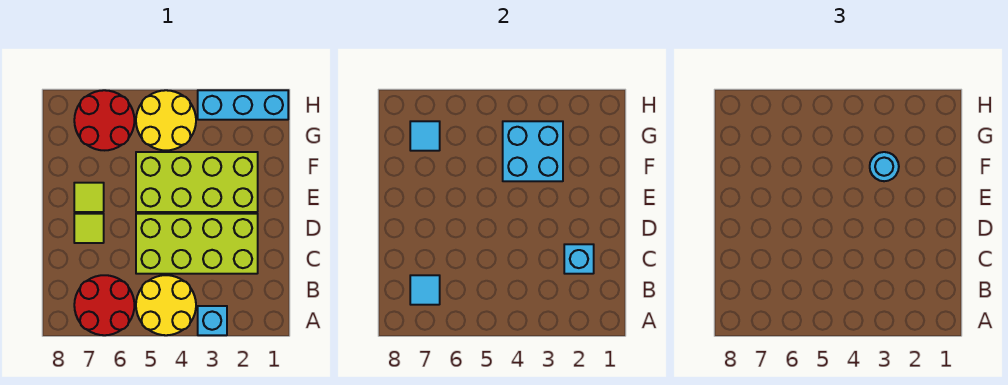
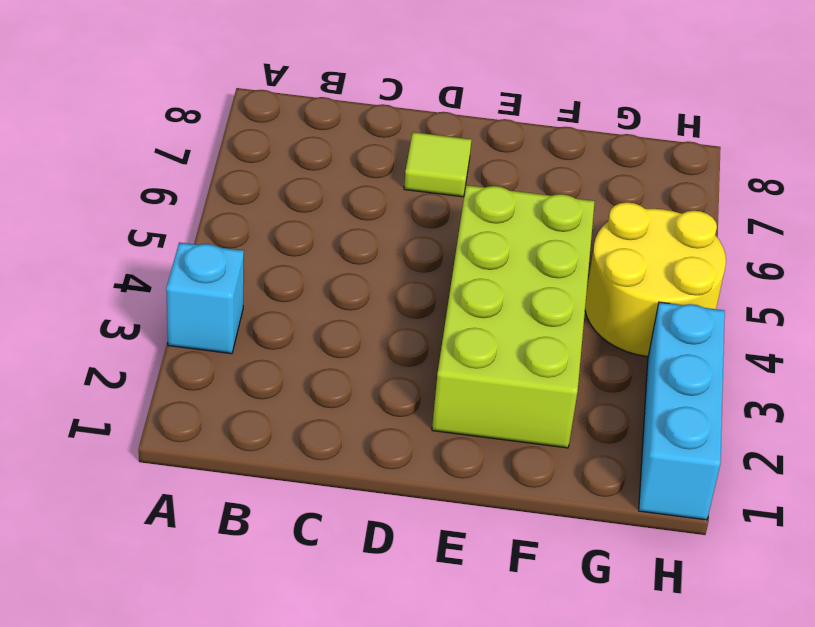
none -> yellow round brick A4:B5 level 1
none -> red round brick A6:B7 level 1
none -> lime brick C2:D5 level 1

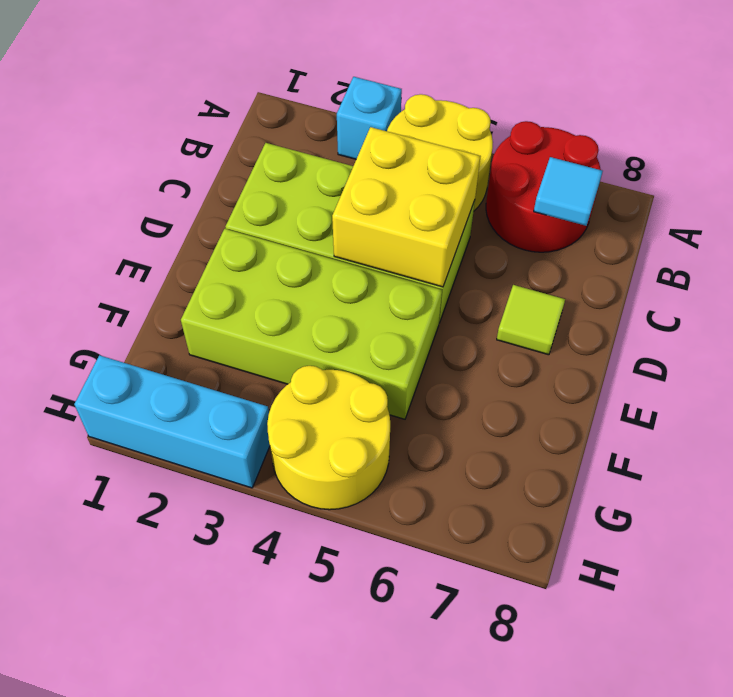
yellow brick C4:D5 level 2 -> none
none -> lime tile E7 level 1
none -> red round brick G6:H7 level 1
none -> cyan brick C2 level 2

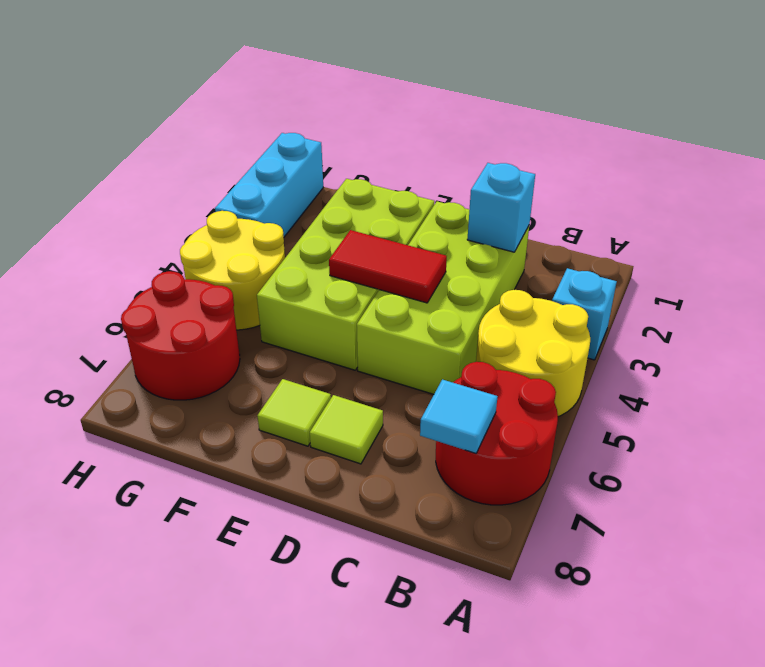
red tile D4:E4 level 2 -> none
none -> cyan brick F3:G4 level 2
none -> cyan tile G7 level 2
none -> cyan round brick F3 level 3

